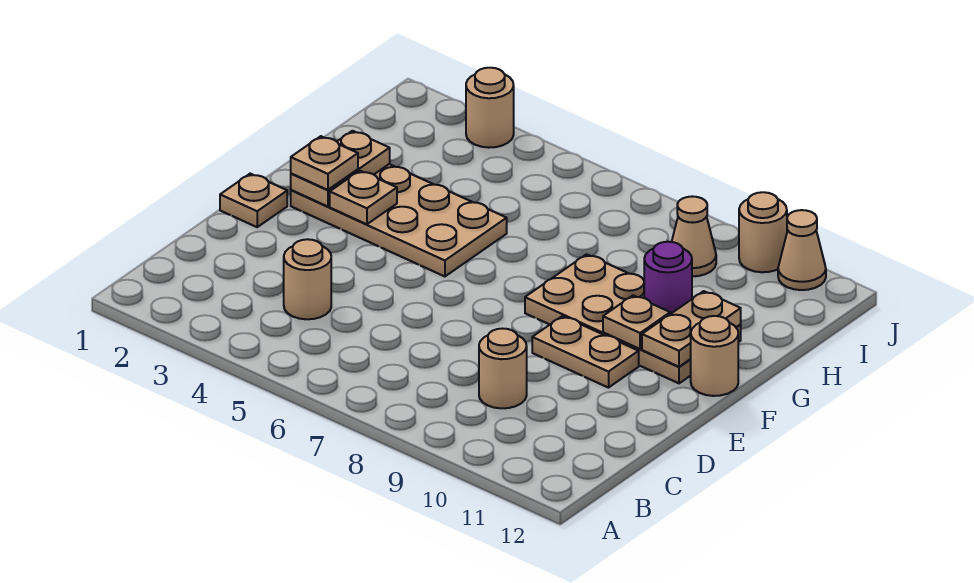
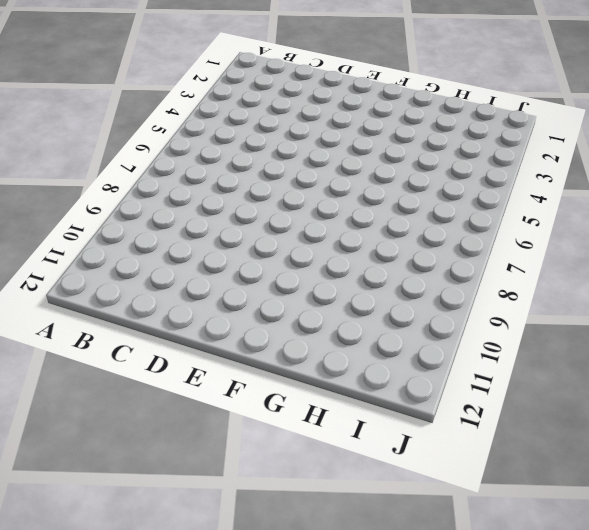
none -> tan round brick C4 level 1
none -> tan round brick C9 level 1
none -> tan plate E1 level 1

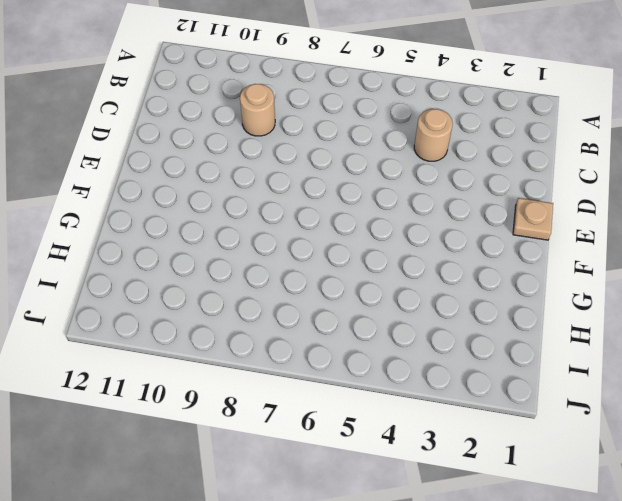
none -> tan plate E9:E10 level 1
none -> tan plate F2:G5 level 1
none -> tan plate F8:G11 level 1

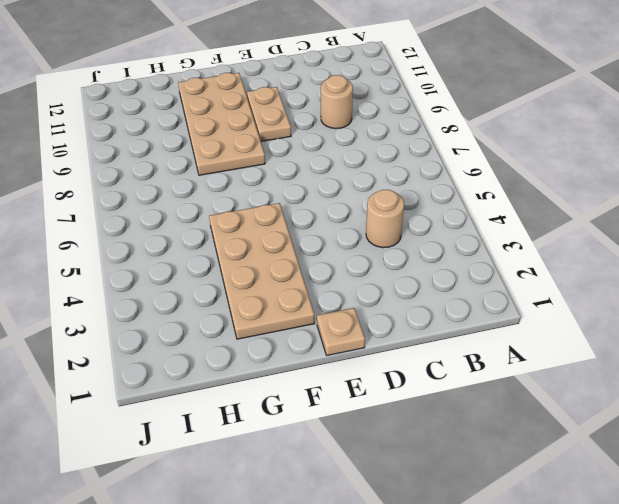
none -> tan round brick F12 level 1
none -> tan cone I9 level 1
none -> tan round brick J3 level 1

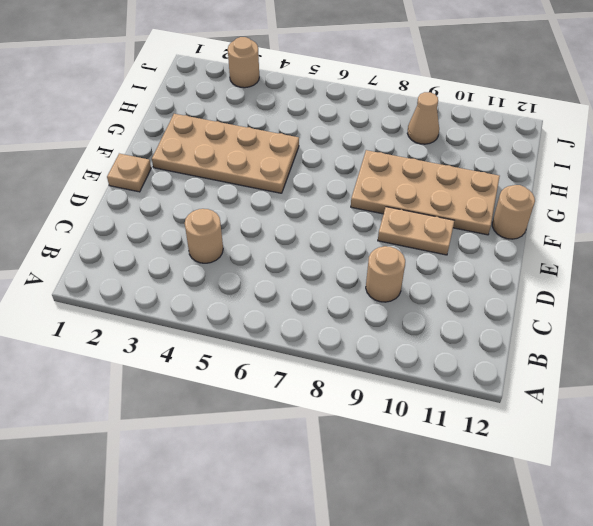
none -> tan round brick J10 level 1
none -> tan cone J11 level 1
none -> tan plate F2:G2 level 2

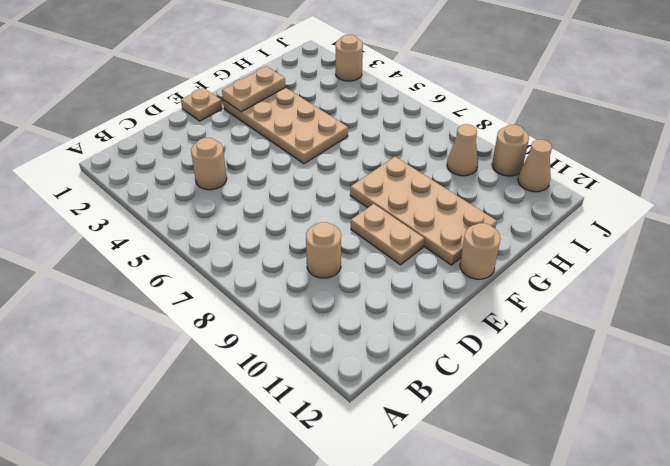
none -> tan plate F3 level 2
none -> tan plate F10 level 2
none -> tan plate F11:G11 level 2

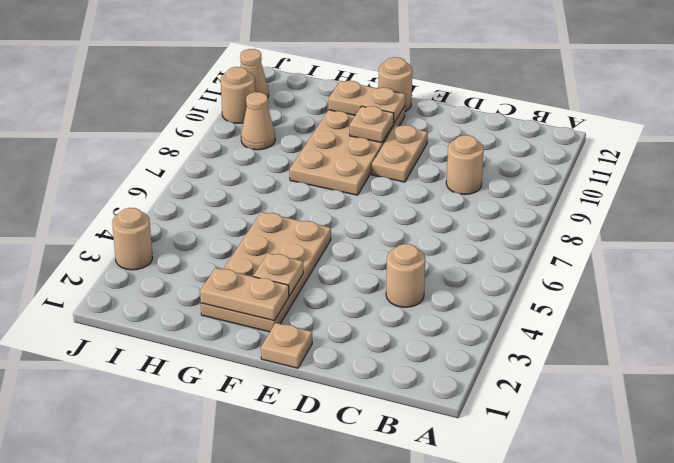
none -> purple round brick G10 level 2
none -> tan plate F2 level 3

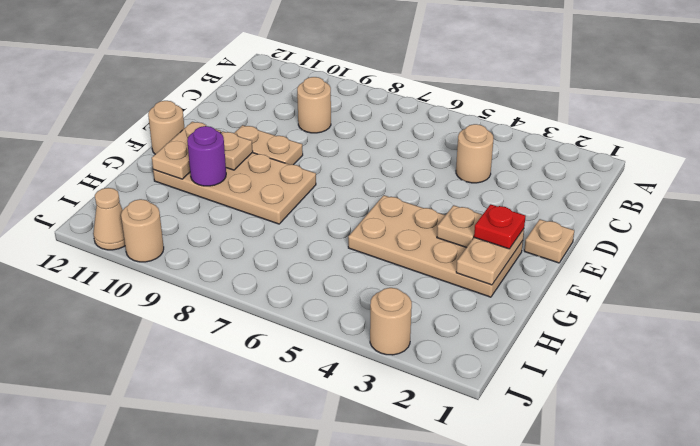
red plate F2 level 3 -> tan plate F2 level 3
none -> tan cone I9 level 1

